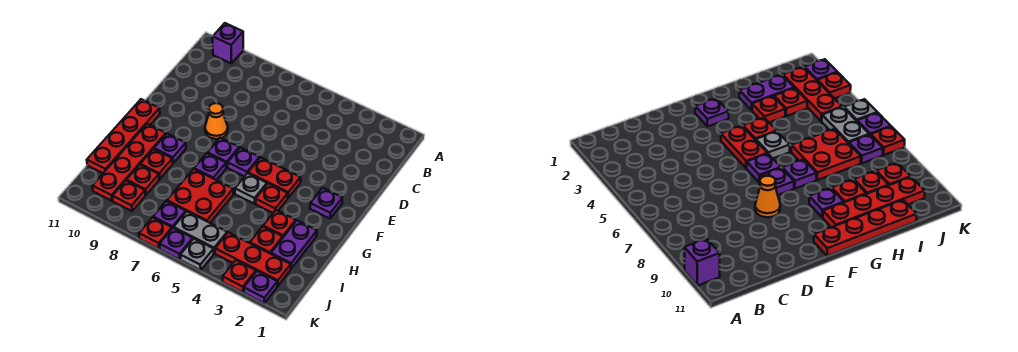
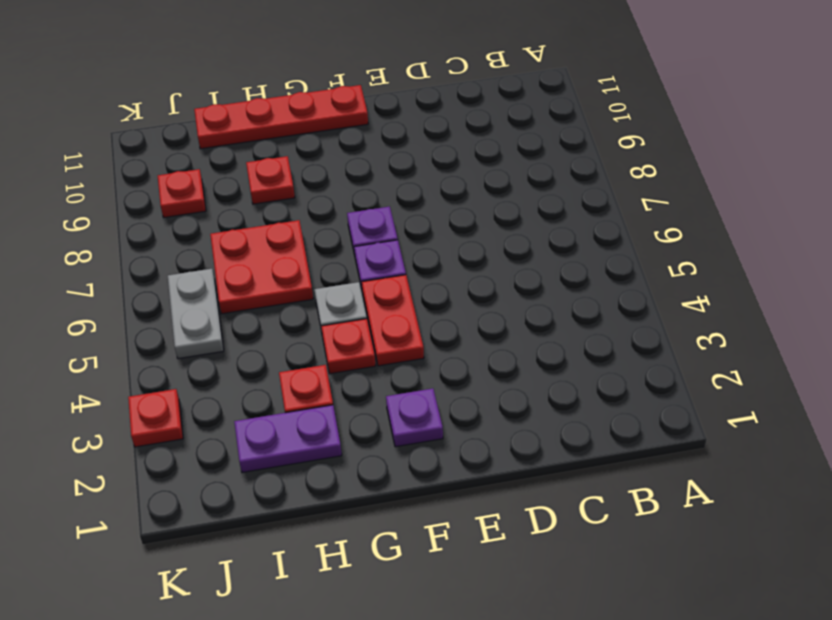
none -> purple brick A10 level 1
none -> orange cone E8 level 1
none -> purple plate G7 level 1

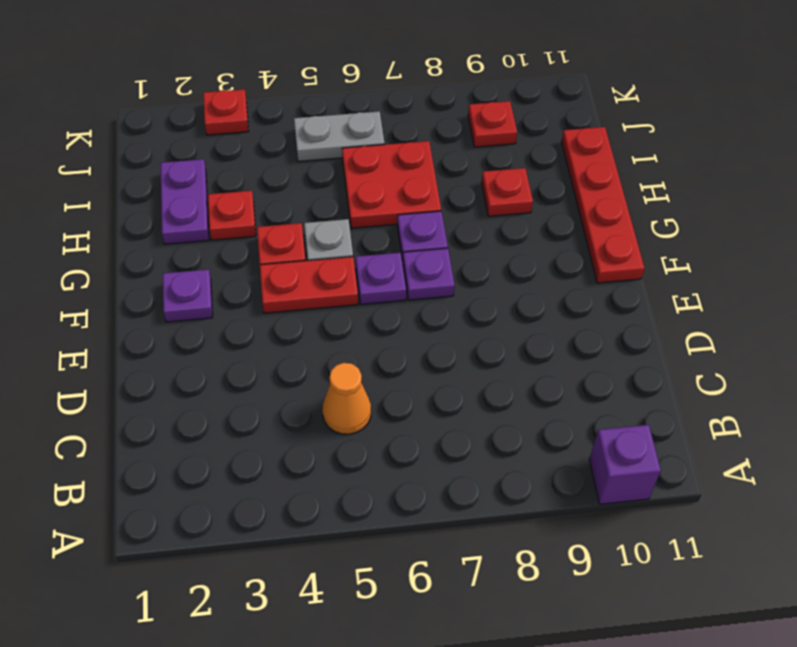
orange cone C5 level 1 -> orange cone E8 level 1
none -> purple plate G9 level 1
none -> red plate G10:J10 level 1
none -> red plate I3 level 1

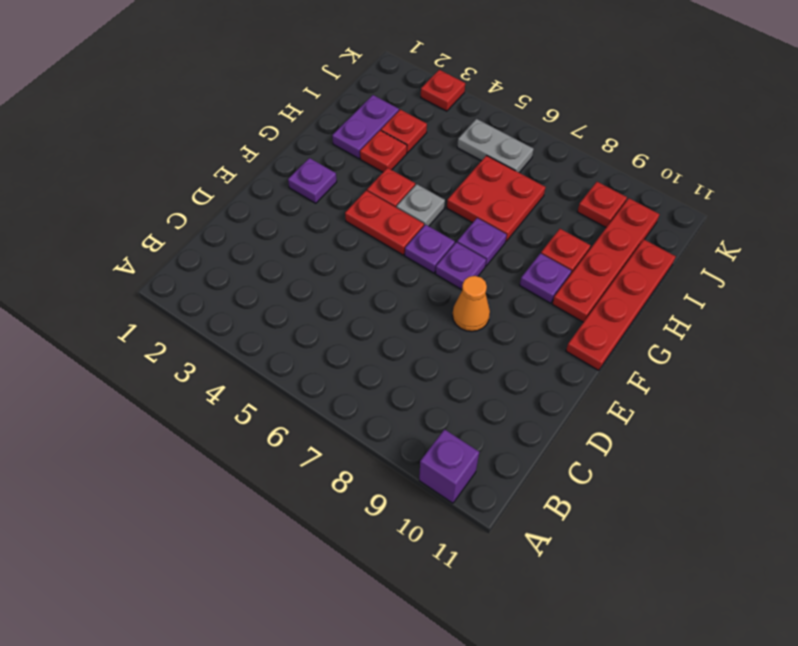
none -> red plate I9 level 1
none -> red plate J2:J4 level 1
none -> purple plate J7 level 1

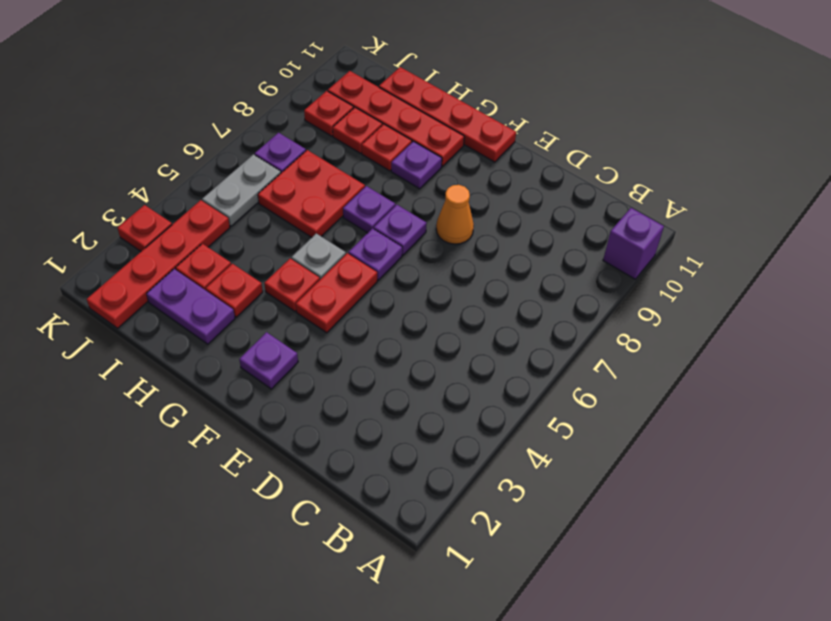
red plate J1:J4 level 1 -> red plate J2:J4 level 1
none -> purple plate K2 level 1
none -> grey plate K5 level 1
none -> purple plate K6 level 1

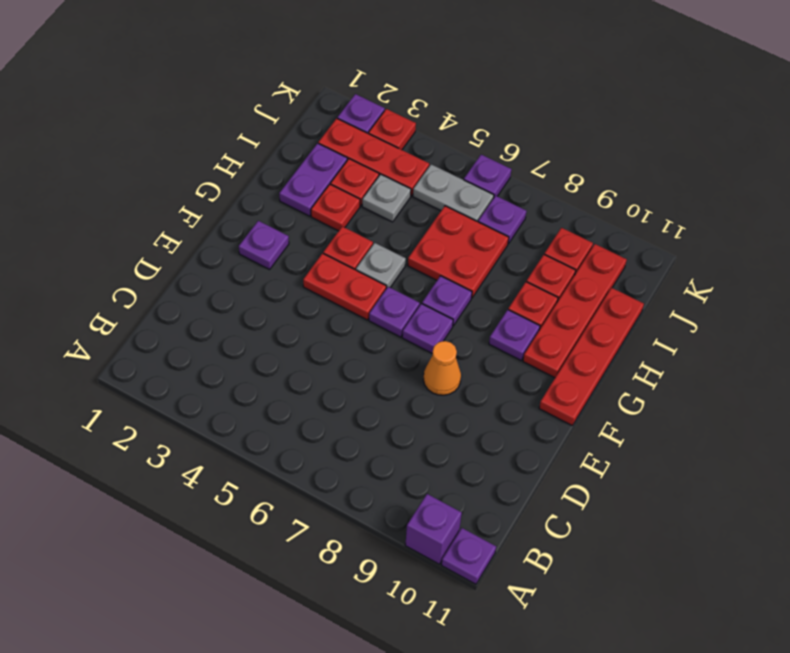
purple plate A11 level 1 -> none
grey plate I4 level 1 -> grey plate K5 level 1
none -> red plate K7 level 1

